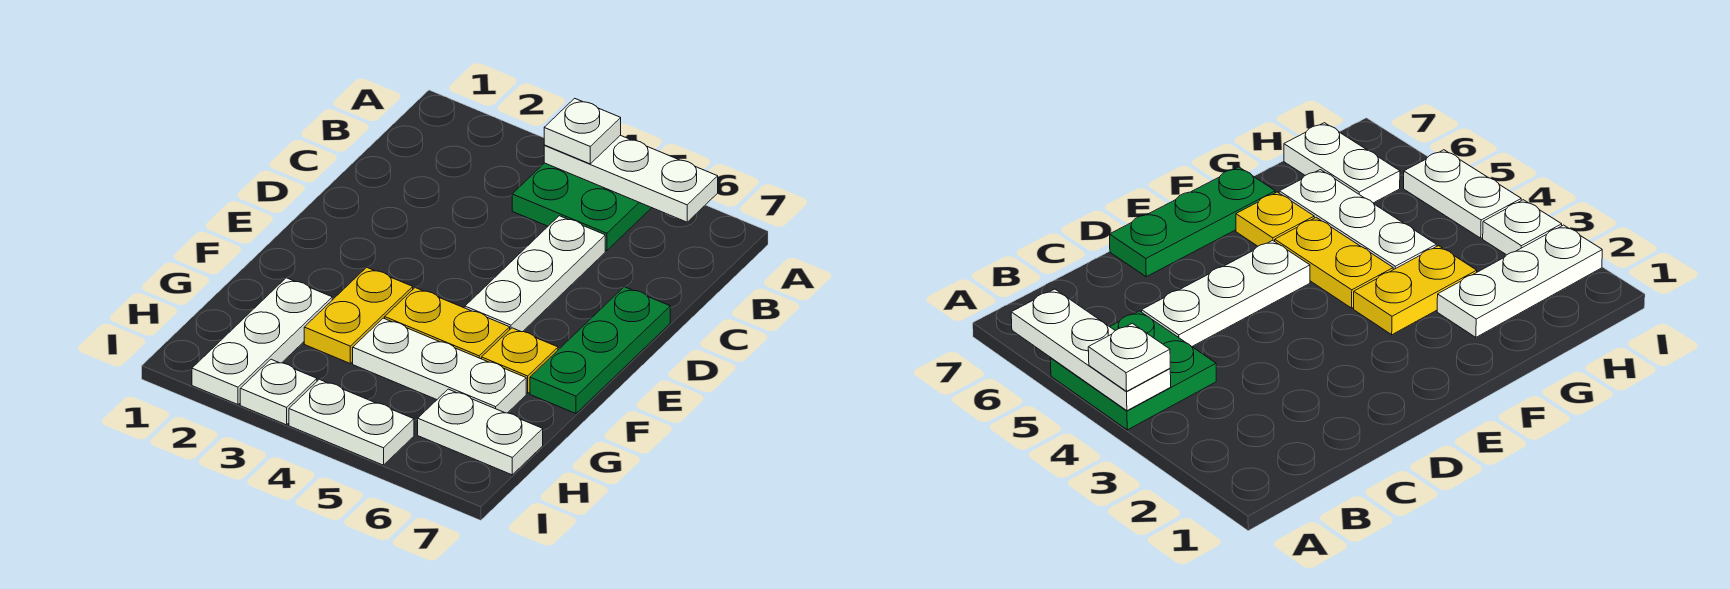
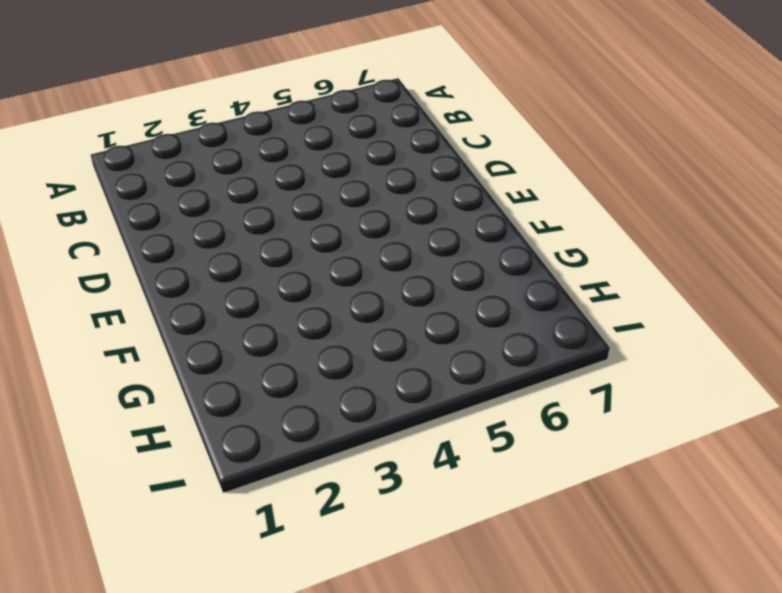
none -> green plate A4:B5 level 1
none -> white plate C5:E5 level 1
none -> green plate D7:F7 level 1

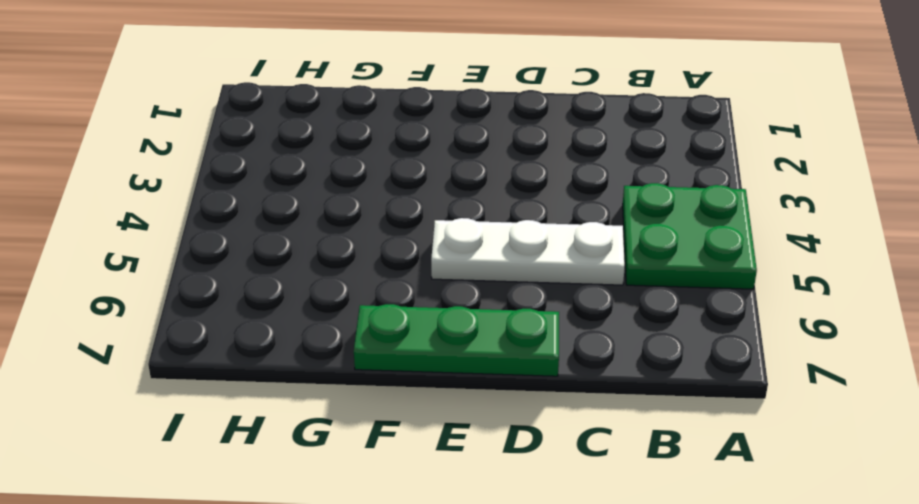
none -> yellow plate F3:G3 level 1
none -> yellow plate F4:F5 level 1
none -> yellow plate F6 level 1

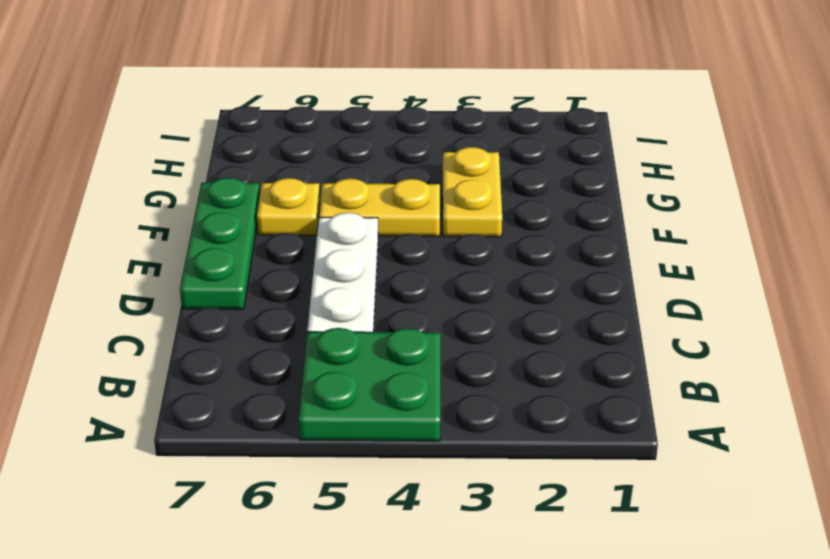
none -> white plate G2:I2 level 1
none -> white plate G4:G6 level 1
none -> white plate H6:H7 level 1

